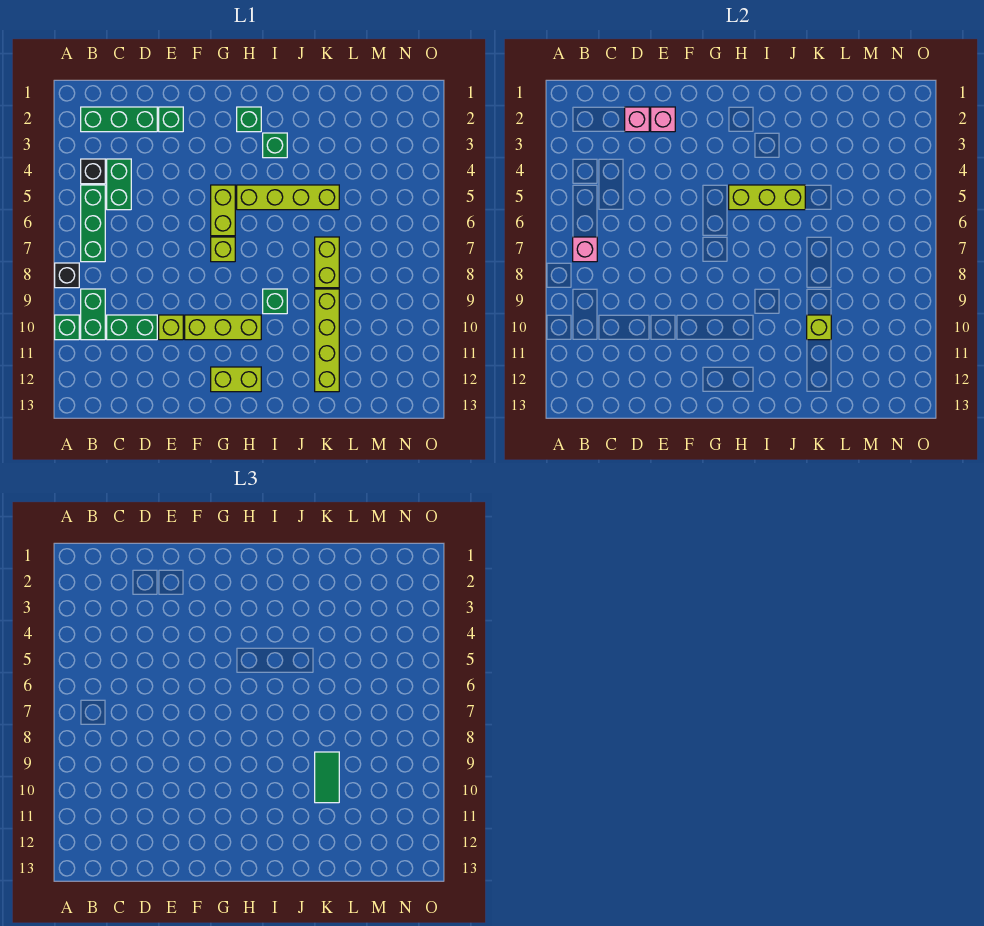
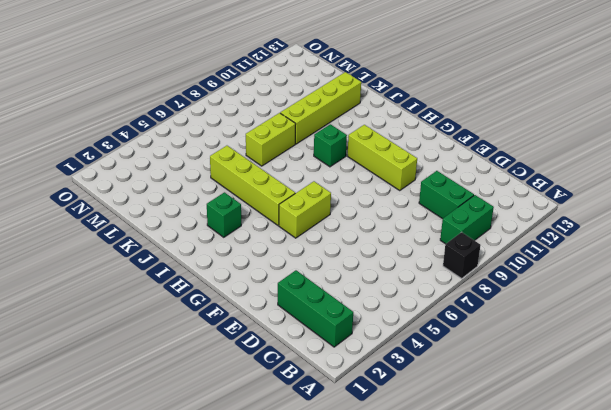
none -> green brick A10 level 1
none -> black brick B4 level 1
none -> green brick B5:B7 level 1

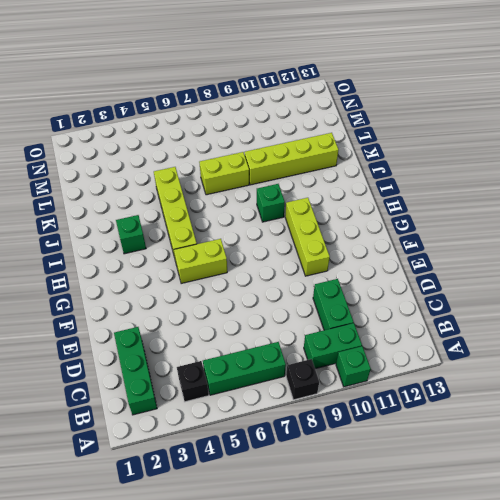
none -> green brick C4:C5 level 1
none -> green brick E2 level 1
none -> lime brick E10 level 1

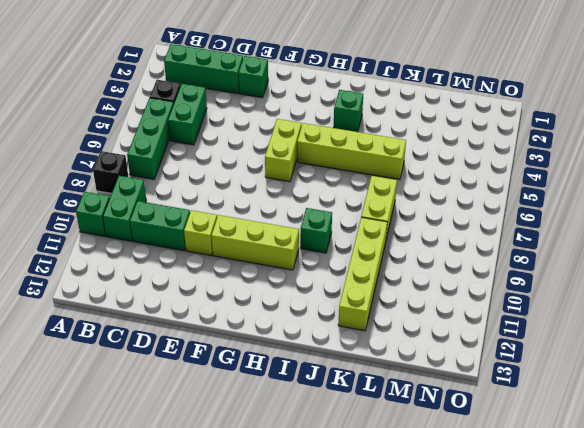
none -> lime brick G7 level 1
none -> lime brick G12:H12 level 1
none -> green brick H2 level 1

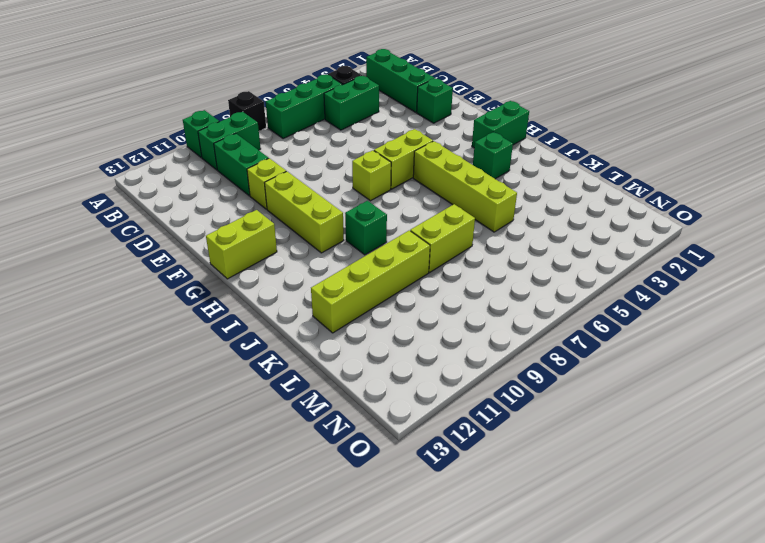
lime brick G12:G13 level 1 -> lime brick G12:H12 level 1
green brick H1:H2 level 1 -> green brick H2 level 1
none -> pink brick B7 level 2
none -> pink brick D2 level 2
none -> pink brick E2 level 2

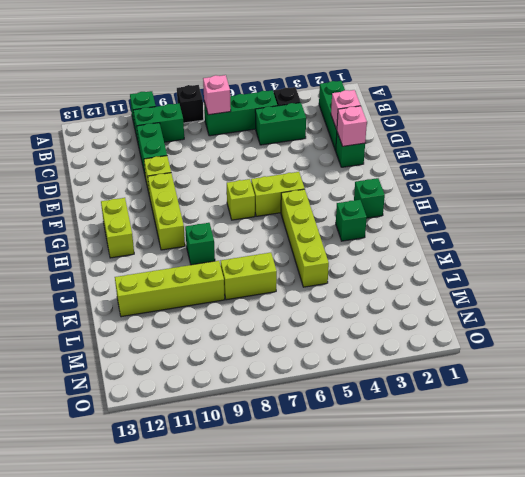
none -> lime brick H5:J5 level 2
none -> lime brick K10 level 2
none -> green tile K9:K10 level 3

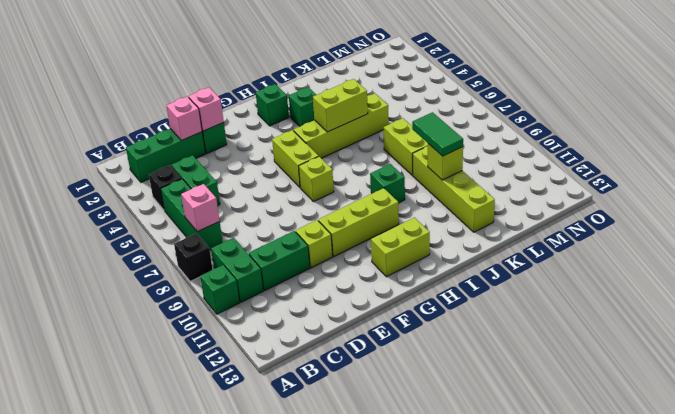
lime brick I5:J5 level 2 -> lime brick H5:J5 level 2

